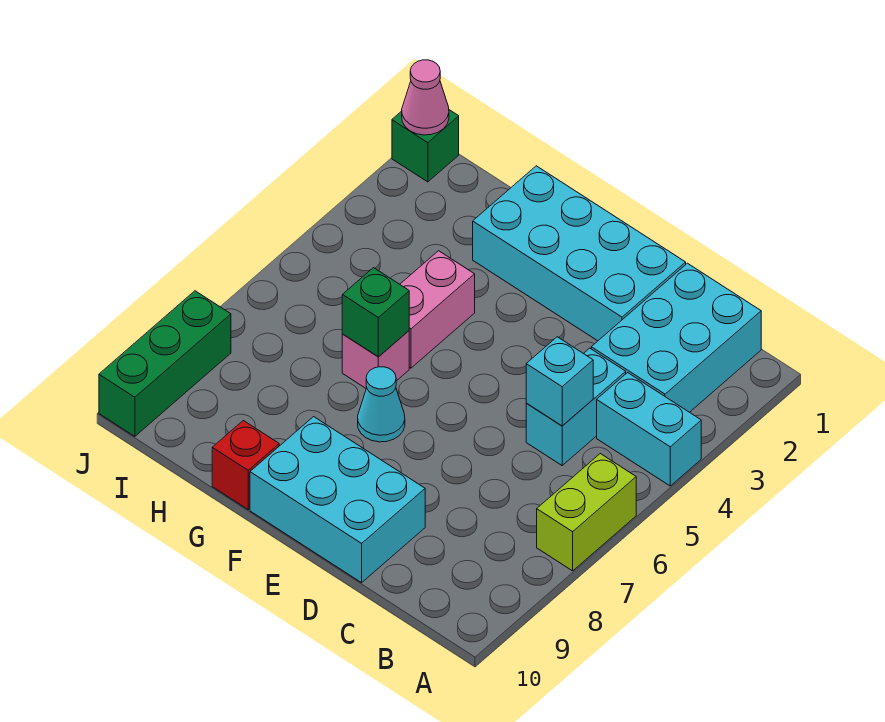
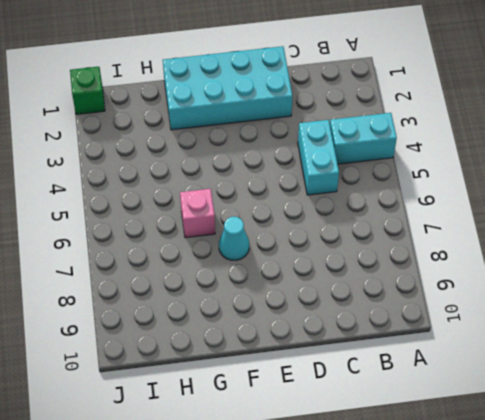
none -> lime brick A6:A7 level 1
none -> cyan brick B1:C3 level 1
none -> cyan brick D9:F10 level 1

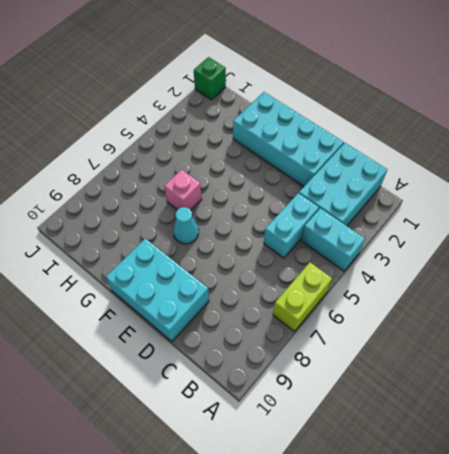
none -> pink brick G4:G5 level 1
none -> red brick G10 level 1
none -> green brick J8:J10 level 1

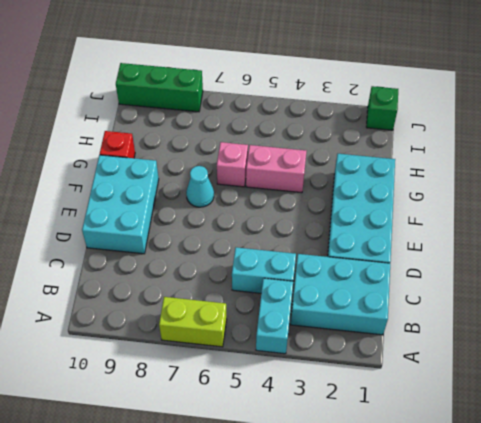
none -> cyan brick C5 level 2
none -> green brick G6 level 2
none -> pink cone J1 level 2

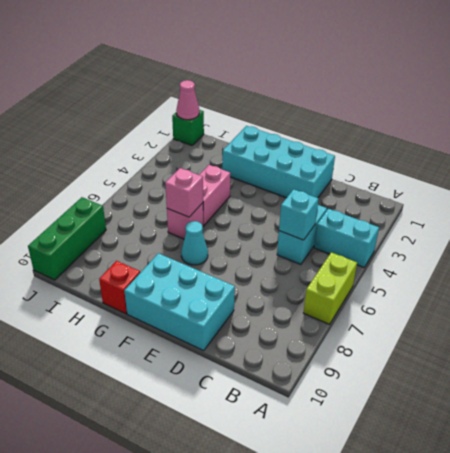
pink brick G6 level 2 -> green brick G6 level 2
none -> cyan brick B1:C3 level 1

